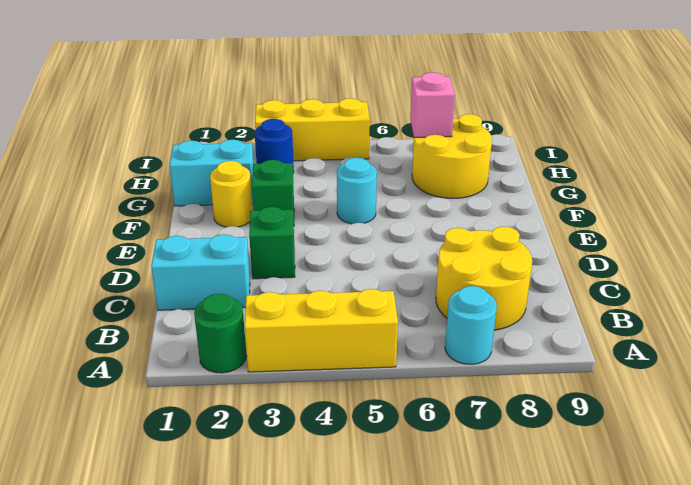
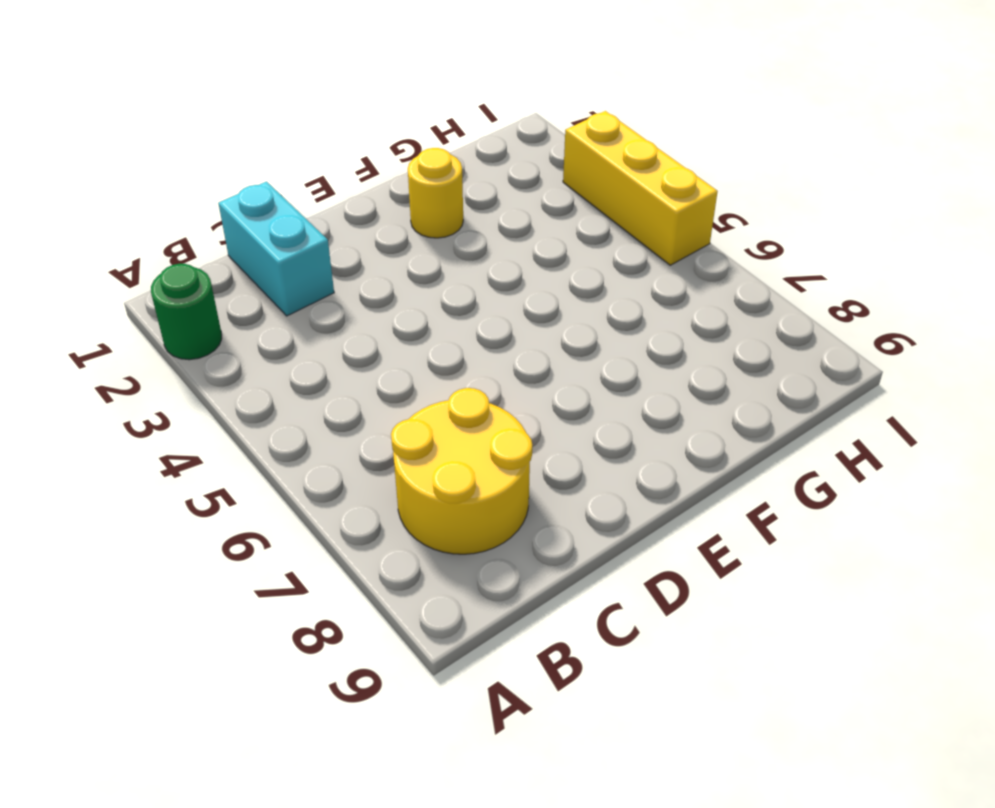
none -> yellow brick A3:A5 level 1
none -> cyan round brick A7 level 1
none -> green brick D3 level 1

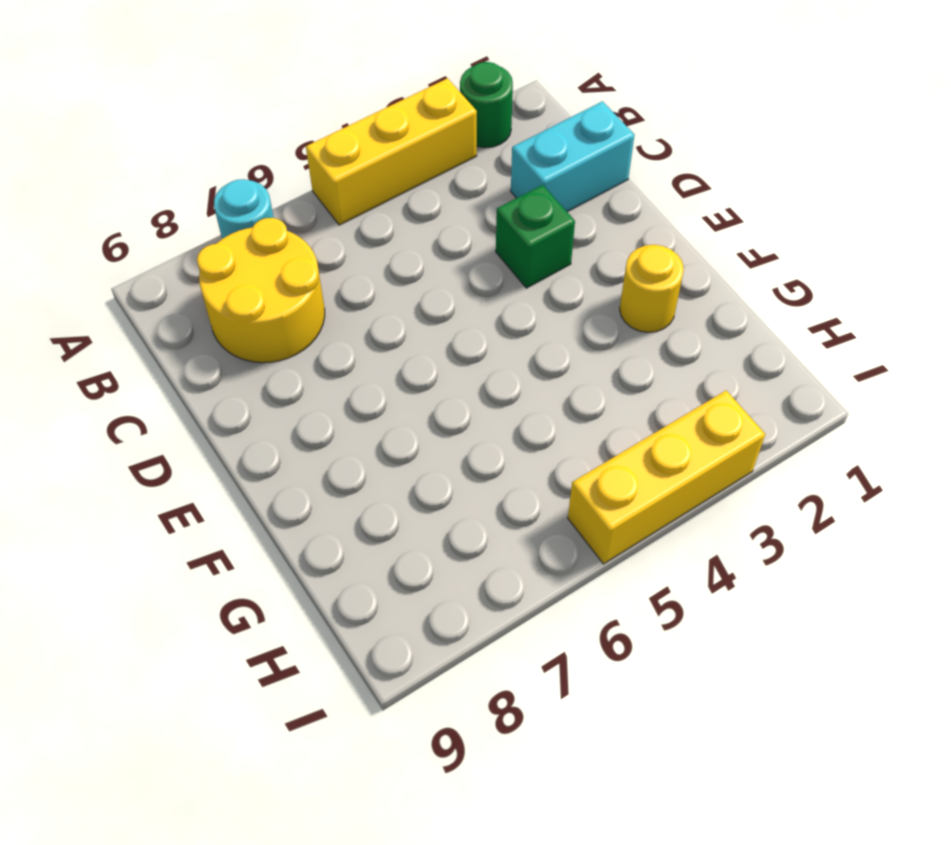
none -> green brick F3 level 1
none -> cyan round brick F5 level 1
none -> cyan brick G1:G2 level 1

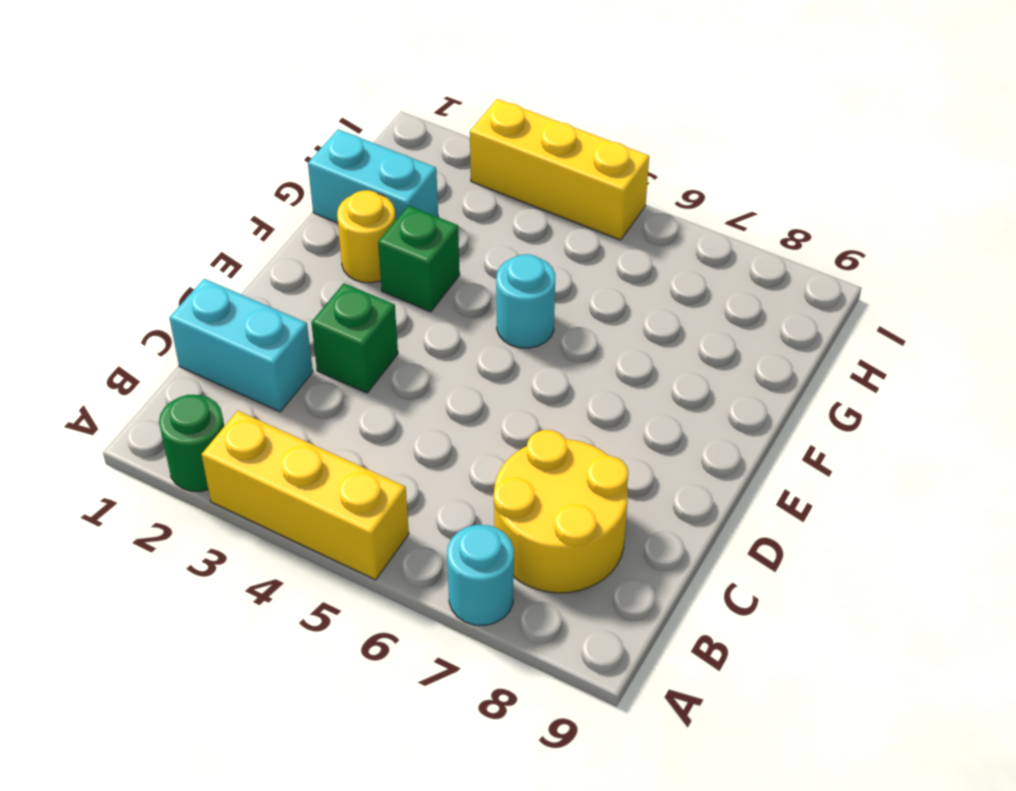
none -> yellow round brick G7:H8 level 1
none -> blue round brick H3 level 1
none -> pink brick H7 level 2

